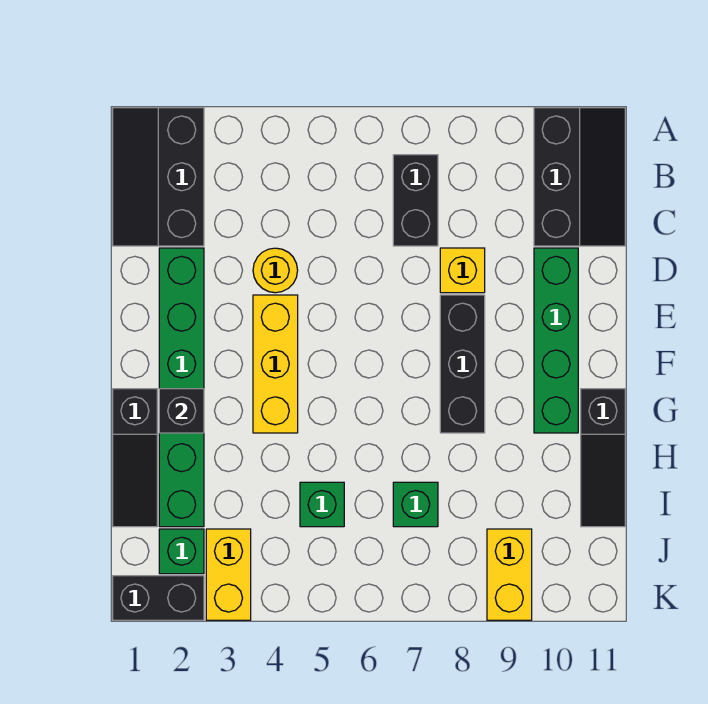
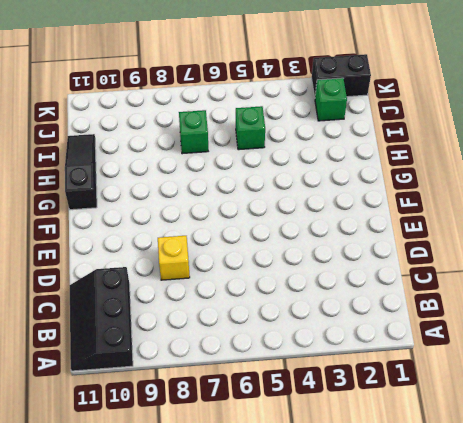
none -> black slope A1:C2 level 1 top 2
none -> black brick B7:C7 level 1
none -> green brick D2:I2 level 1

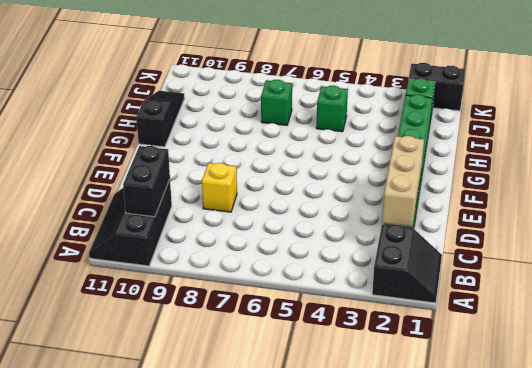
black slope A1:B2 level 1 top 2 -> black slope A1:C2 level 1 top 2
black brick B10:C10 level 2 -> black brick B7:C7 level 1
tan brick C2:E2 level 2 -> none
none -> yellow round brick D4 level 1
none -> green brick D10:G10 level 1
none -> yellow brick E4:G4 level 1

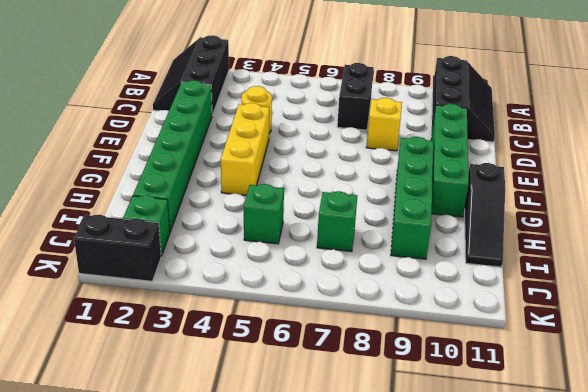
green brick F9:I9 level 1 -> none
none -> black brick E8:G8 level 1
none -> black slope G1:I1 level 1 top G
none -> yellow brick J3:K3 level 1

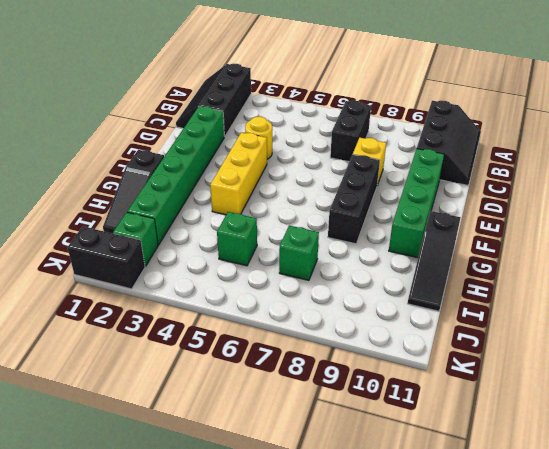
none -> yellow brick J3:K3 level 1
none -> yellow brick J9:K9 level 1
none -> black brick G2 level 2

